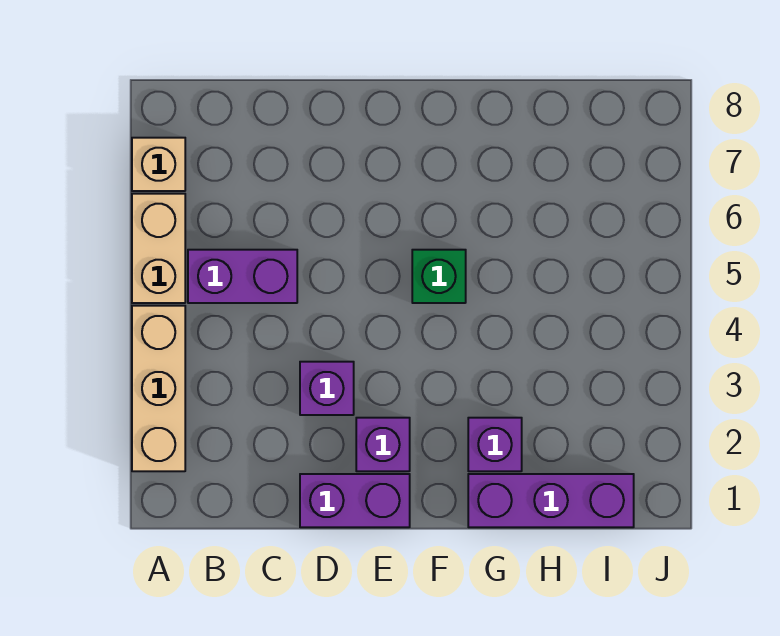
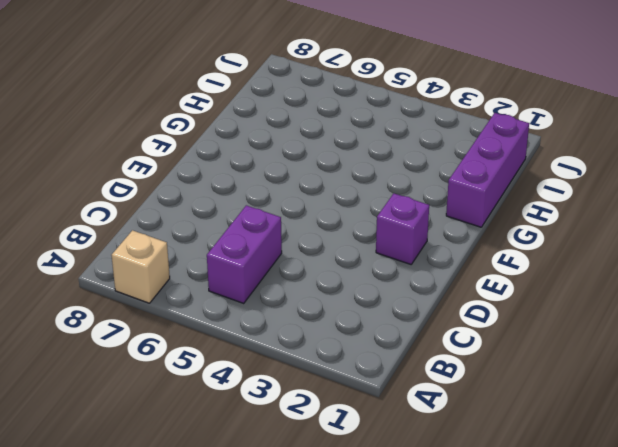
none -> tan brick A2:A4 level 1
none -> tan brick A5:A6 level 1

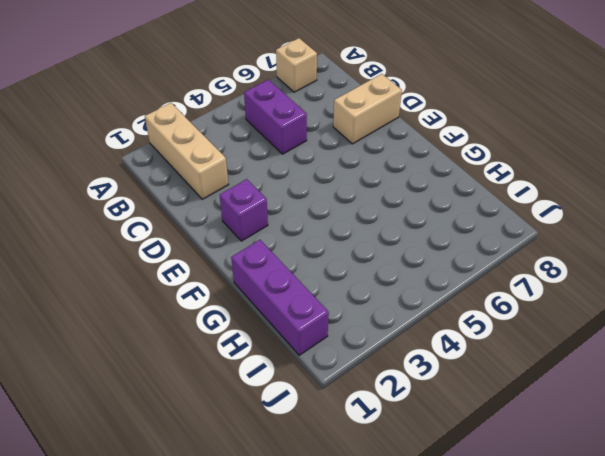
tan brick A2:C2 level 1 -> tan brick A2:A4 level 1
tan brick D7:D8 level 1 -> tan brick A5:A6 level 1
none -> purple brick D1:E1 level 1
none -> purple brick D3 level 1

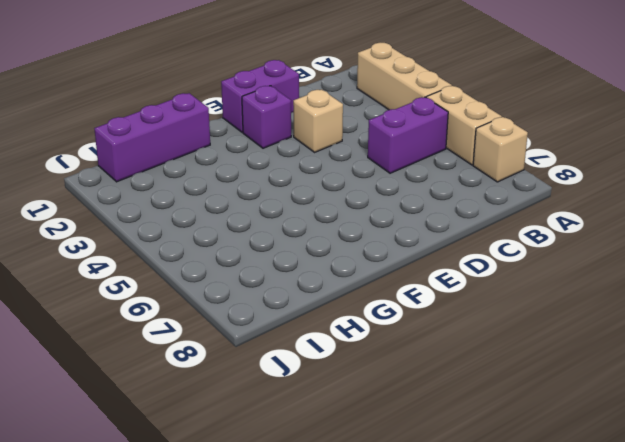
tan brick D3 level 1 -> purple brick D3 level 1
none -> green brick F5 level 1
none -> purple brick G2 level 1

